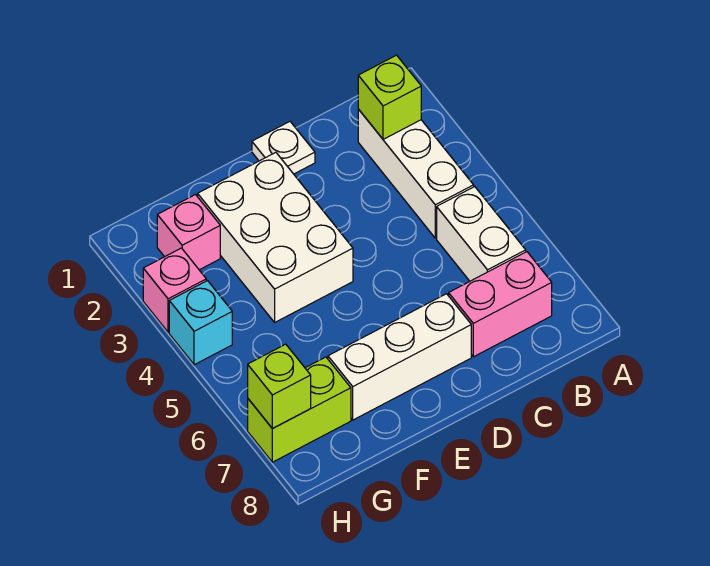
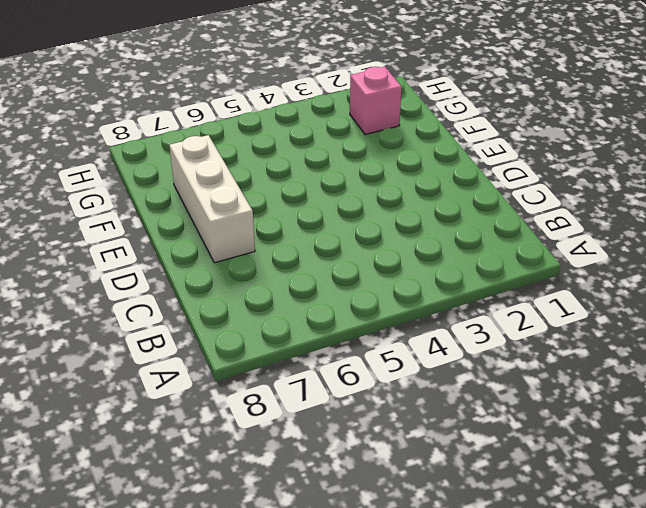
none -> white brick B2:B4 level 1
none -> white brick B5:B6 level 1
none -> pink brick B7:C7 level 1

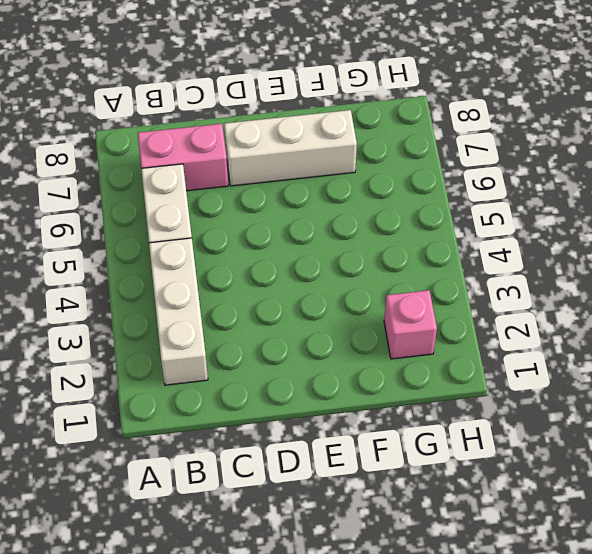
none -> white plate D1 level 1
none -> white brick E2:F4 level 1
none -> lime brick G7:H7 level 1

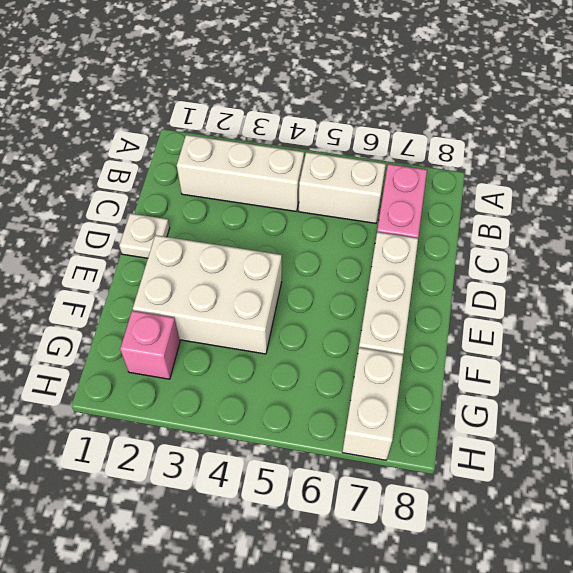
white brick G7:H7 level 1 -> lime brick G7:H7 level 1
none -> pink brick H3 level 1
none -> cyan brick H4 level 1
none -> lime brick B2 level 2

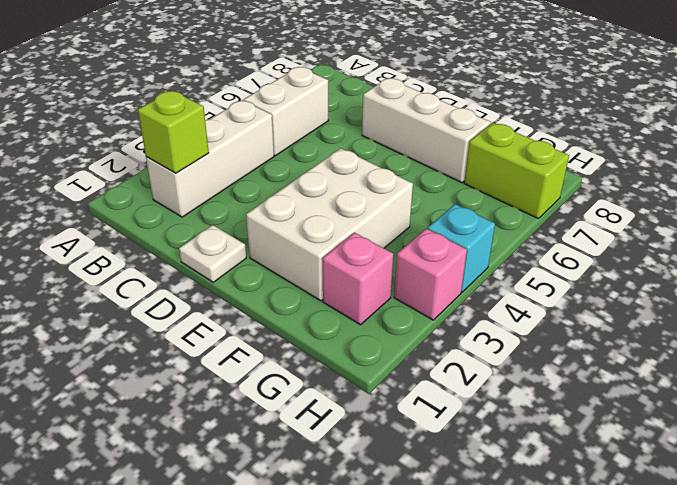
none -> pink brick B7:C7 level 1
none -> lime brick H7 level 2

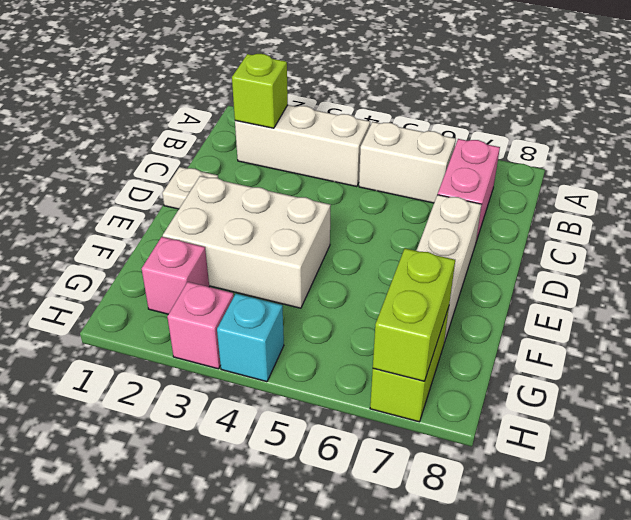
lime brick G7:H7 level 2 -> lime brick H7 level 2

